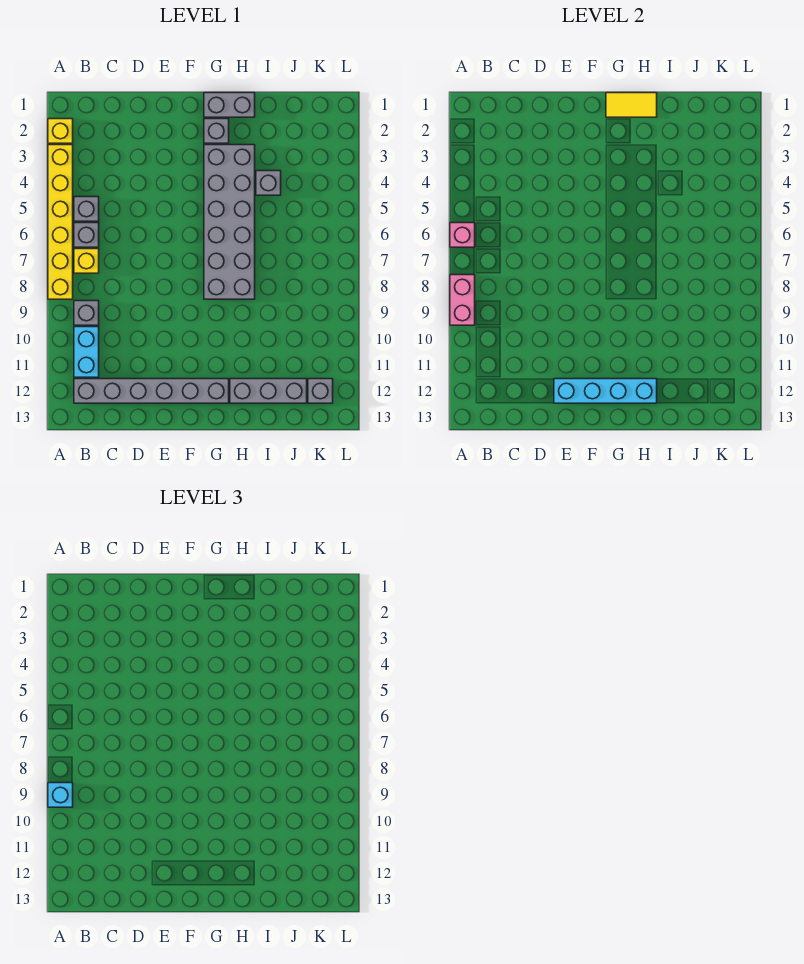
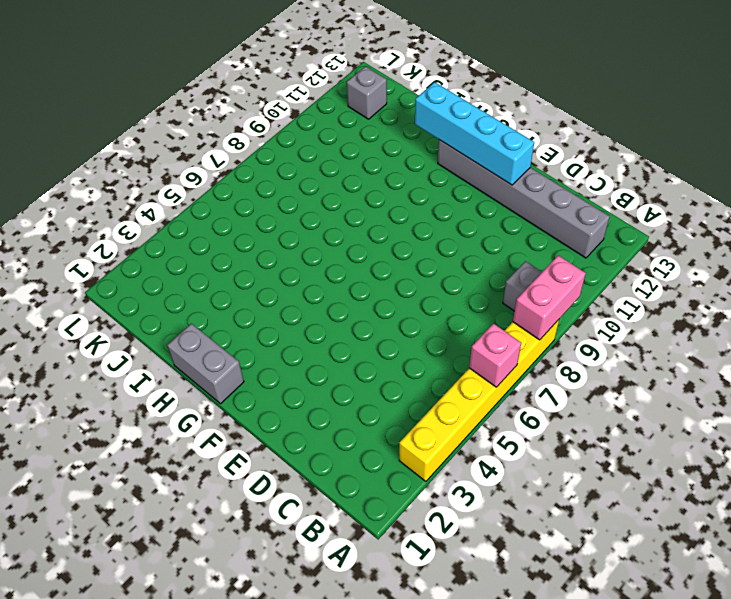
none -> yellow brick A2 level 1
none -> grey brick B5 level 1
none -> grey brick B6 level 1

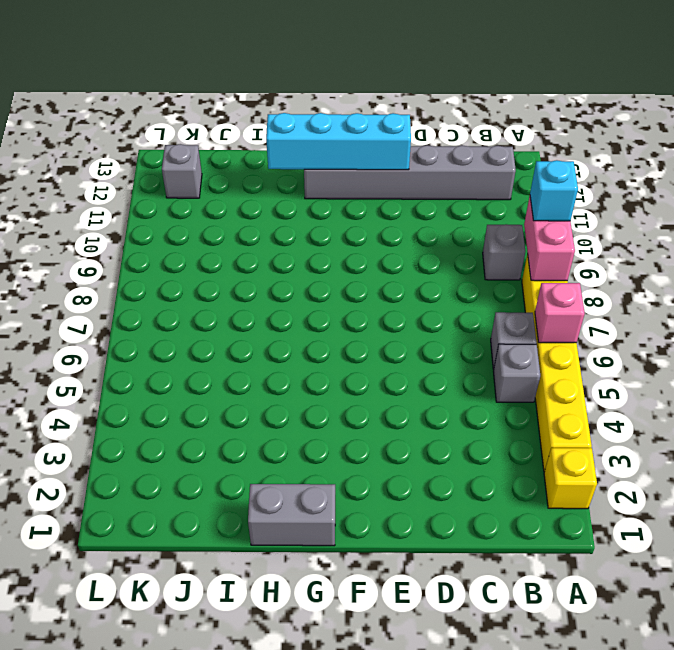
none -> yellow brick B7 level 1
none -> cyan brick B10:B11 level 1
none -> grey brick G2 level 1

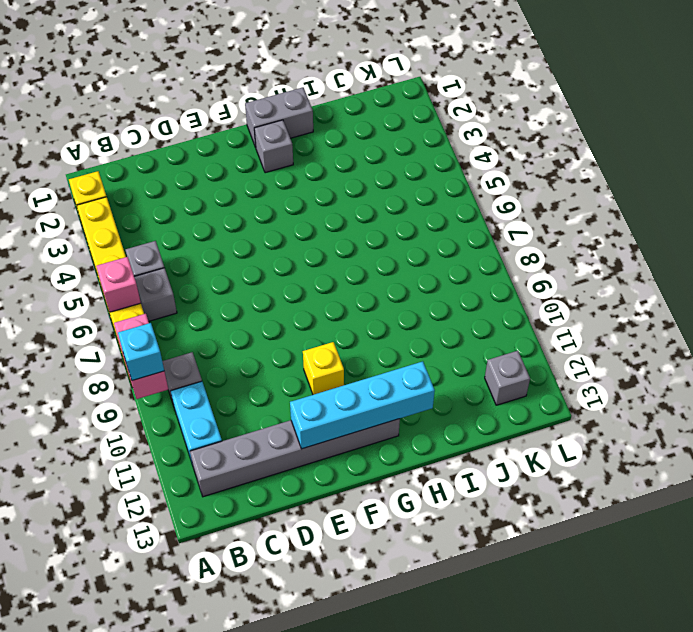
yellow brick F10 level 1 -> yellow brick B7 level 1
none -> grey brick G3:H8 level 1
none -> grey brick H12:J12 level 1
none -> grey brick I4 level 1

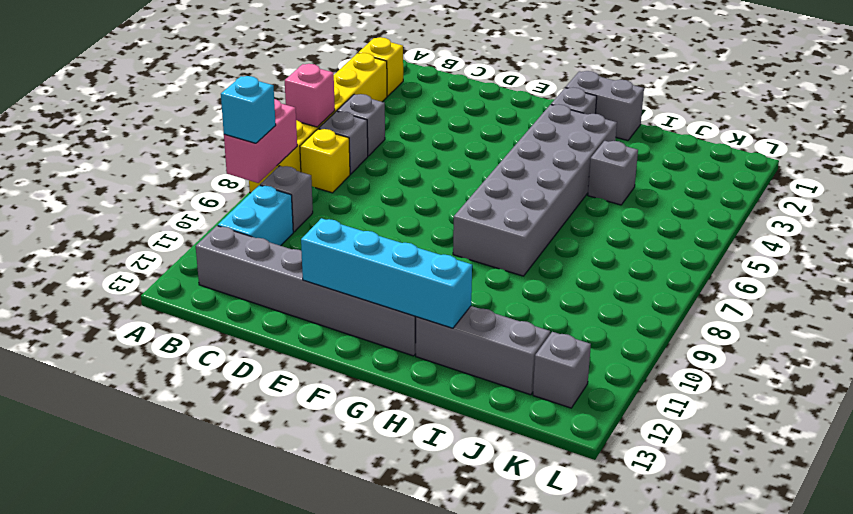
none -> yellow tile G1:H1 level 2

